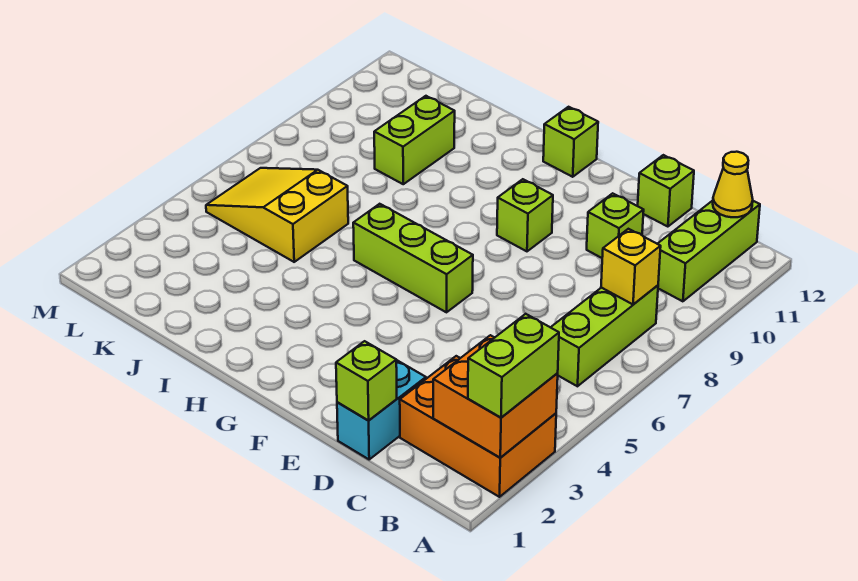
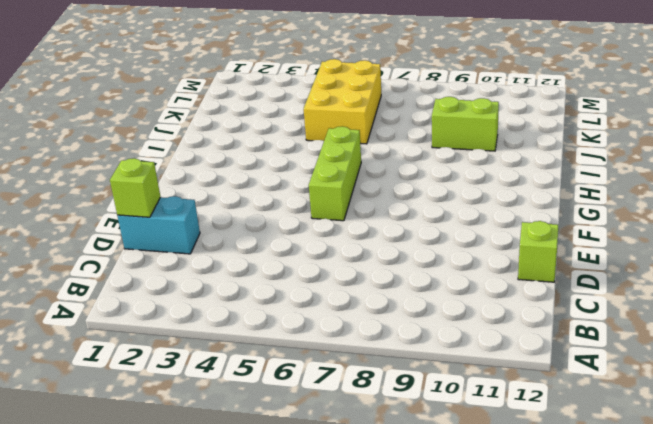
yellow brick J5:L6 level 1 -> yellow slope J5:L6 level 1 top J
none -> orange brick A2:C3 level 1
none -> lime brick B6:B8 level 1
none -> lime brick B10:B12 level 1

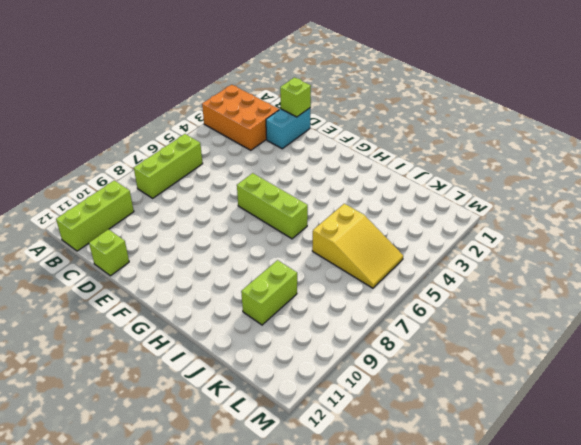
none -> lime brick D10 level 1
none -> lime brick F9 level 1
none -> lime brick G12 level 1

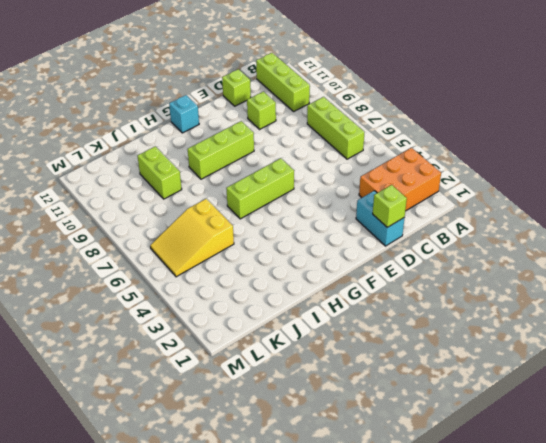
lime brick F9:H9 level 1 -> lime brick F9 level 1
cyan brick G12 level 1 -> lime brick G12 level 1
none -> orange brick A2:B3 level 2
none -> yellow brick B8 level 2
none -> yellow cone B12 level 2

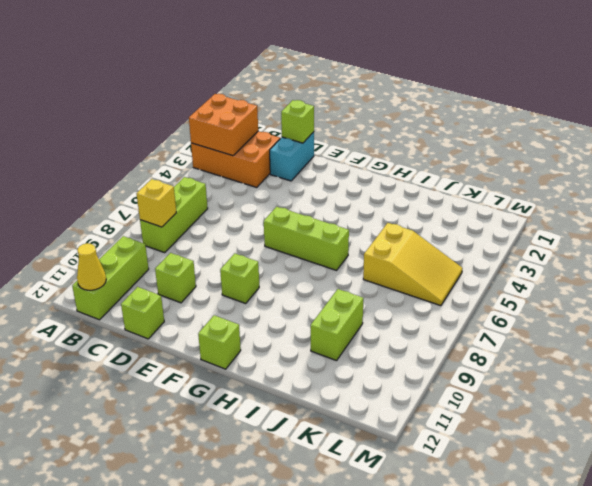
none -> lime brick A2:A3 level 3

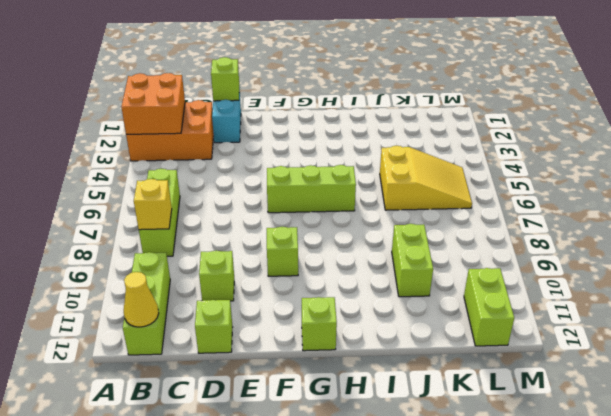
lime brick L11:L12 level 1 -> lime brick A2:A3 level 3

